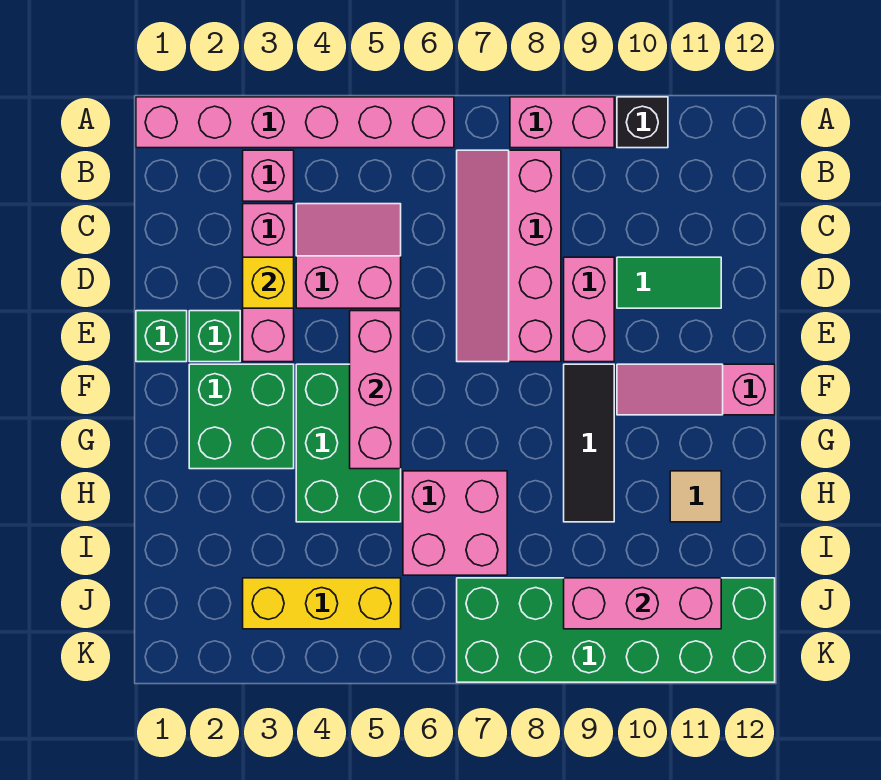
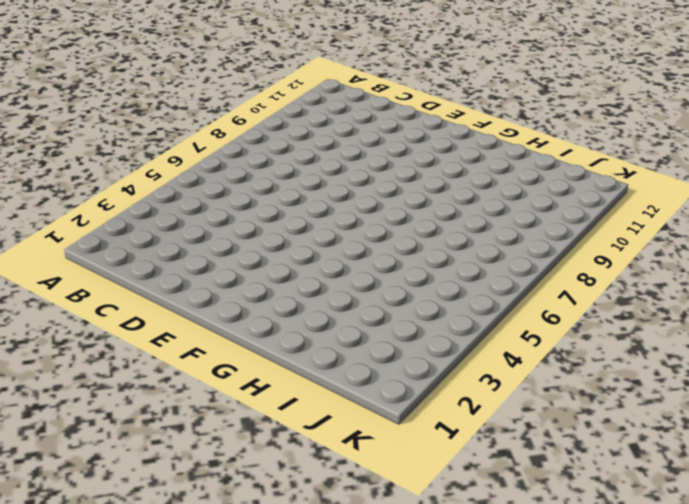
none -> pink brick A1:A6 level 1
none -> pink brick A8:A9 level 1
none -> black brick A10 level 1

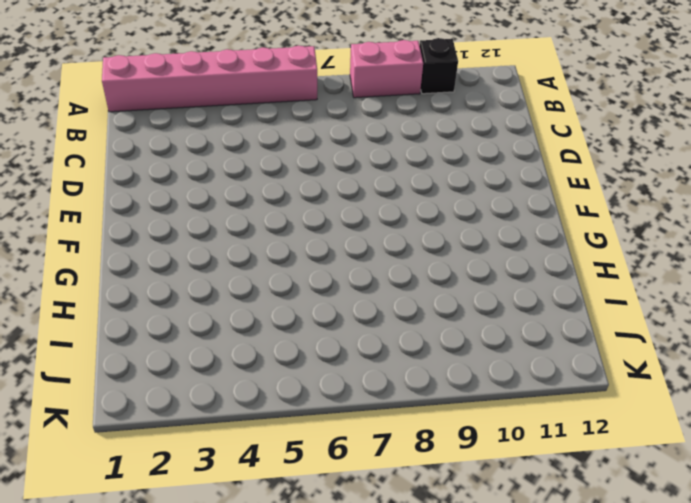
none -> pink brick B3 level 1
none -> pink slope B7:E8 level 1 top 8
none -> pink brick C3:E3 level 1

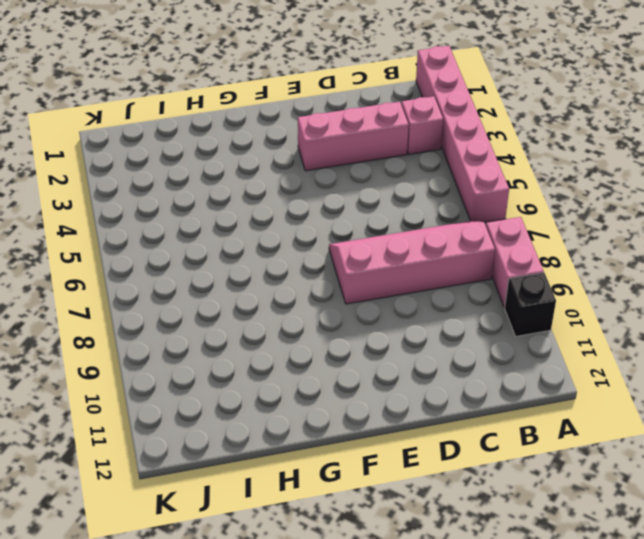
none -> pink slope C4:D5 level 1 top D
none -> pink brick D9:E9 level 1
none -> green tile D10:D11 level 1

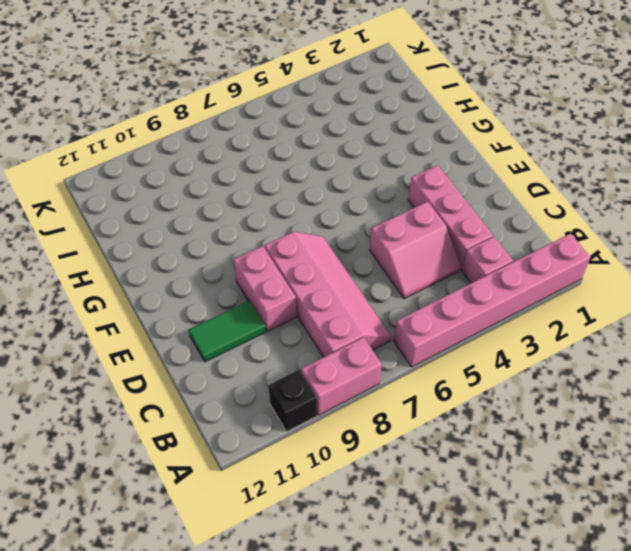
none -> green brick E1 level 1
none -> green brick E2 level 1
none -> green brick F2:G3 level 1

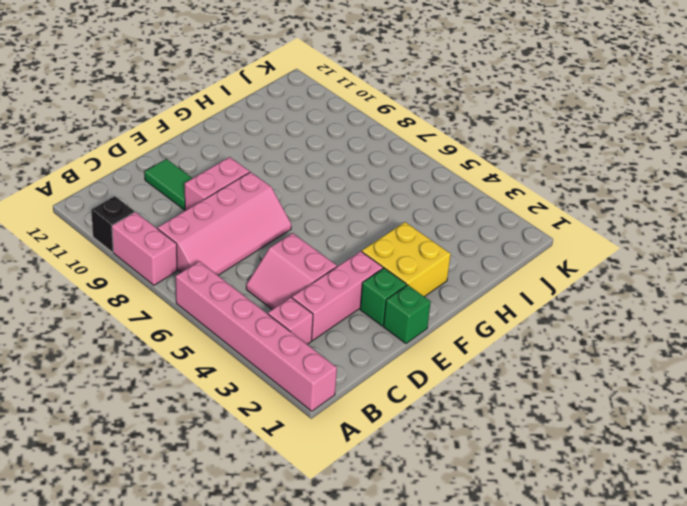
yellow brick F2:G3 level 1 -> green brick F2:G3 level 1
none -> green brick F4:H5 level 1
none -> black tile F9:H9 level 1
none -> pink slope F10:F12 level 1 top 12

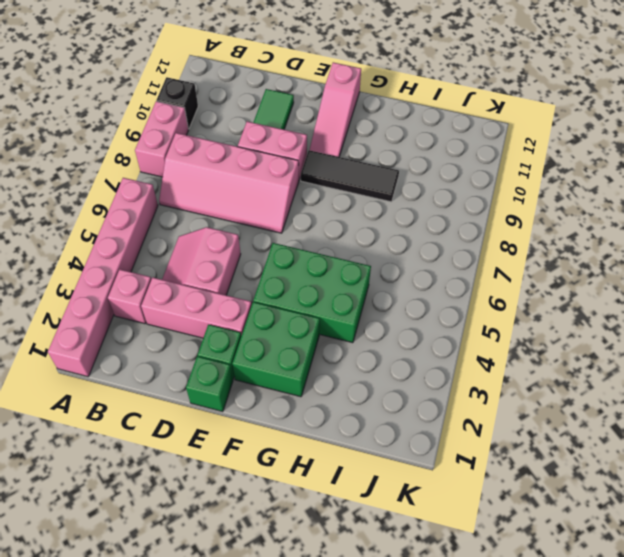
none -> pink brick H6:I7 level 1
none -> tan tile H11 level 1
none -> yellow brick J3:J5 level 1

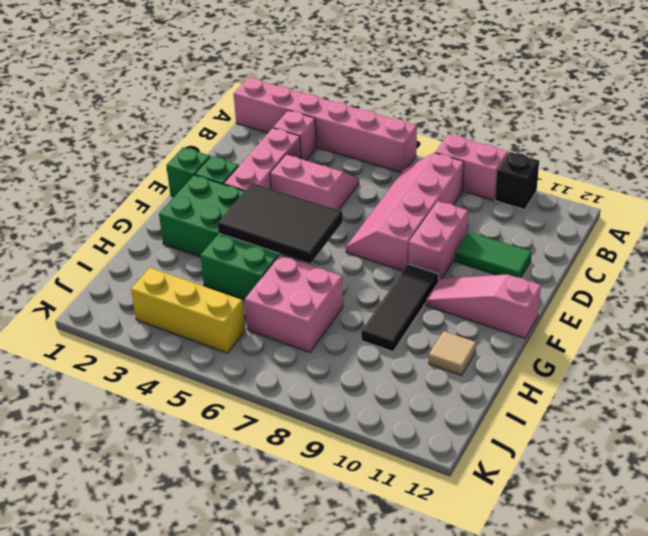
black tile F4:G6 level 2 -> pink brick E5:G5 level 2
none -> green brick J7:K12 level 1
none -> yellow brick D3 level 2
none -> pink brick J9:J11 level 2

